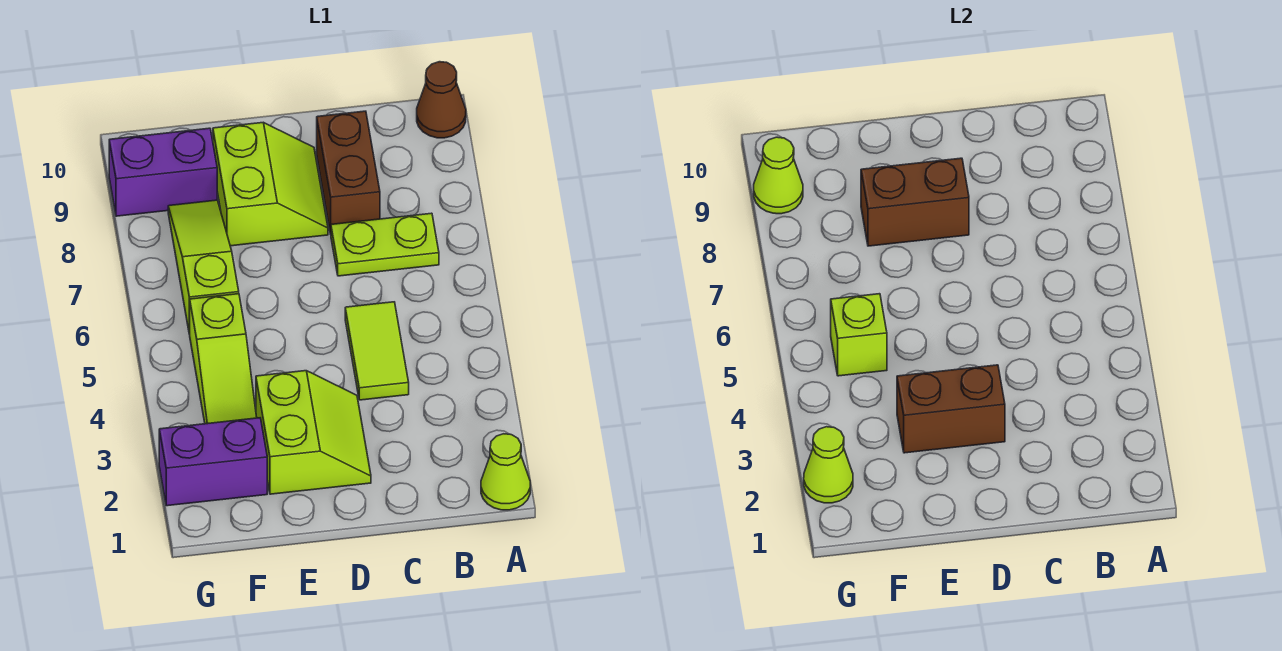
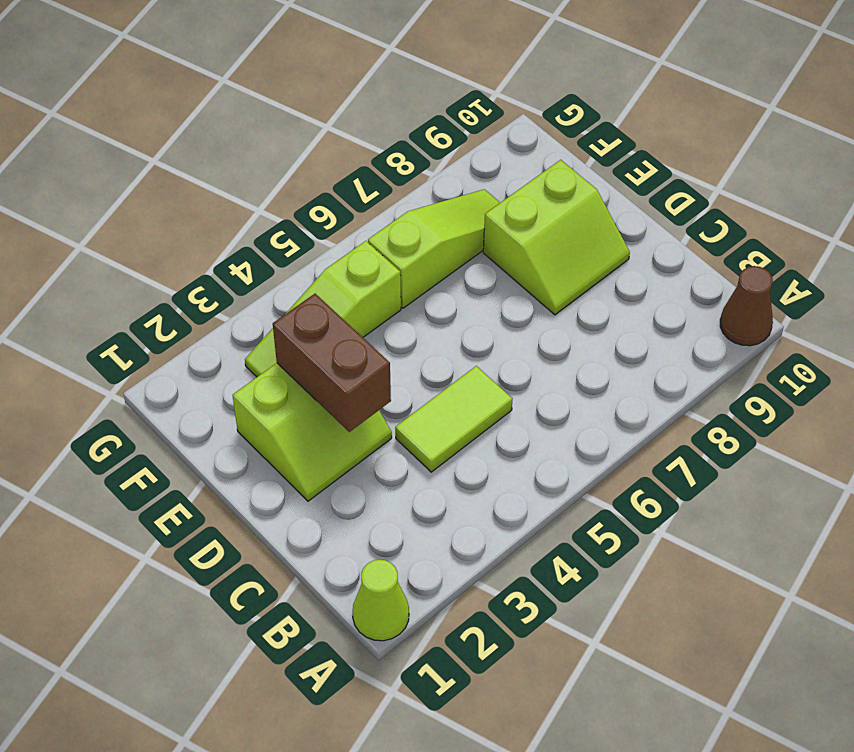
none -> lime plate B7:C7 level 1
none -> brown brick C8:C9 level 1
none -> purple brick F2:G2 level 1

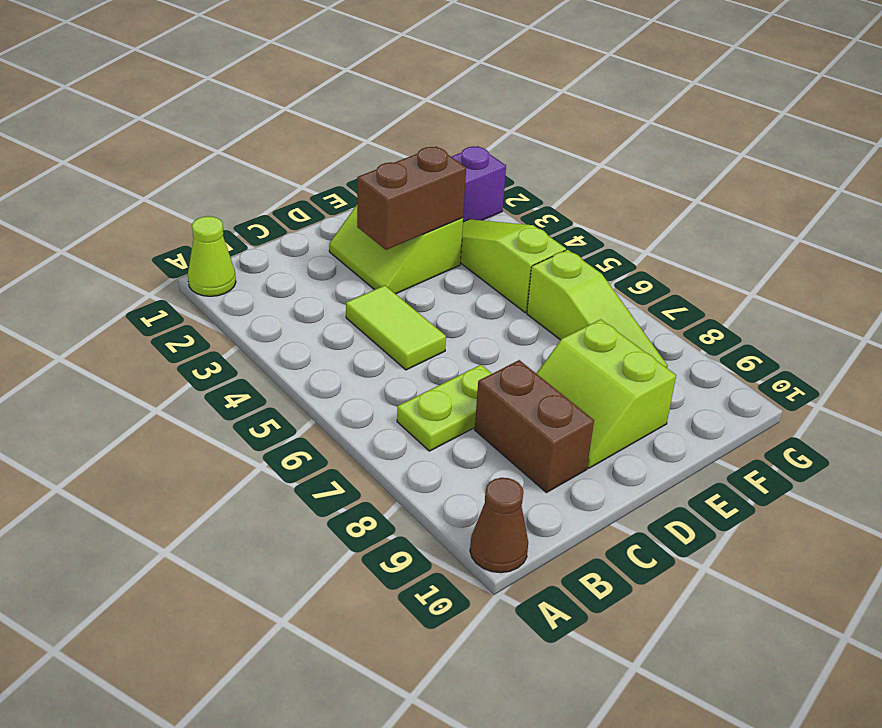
none -> purple brick F9:G9 level 1
none -> brown brick D8:E8 level 2
none -> lime brick F5 level 2

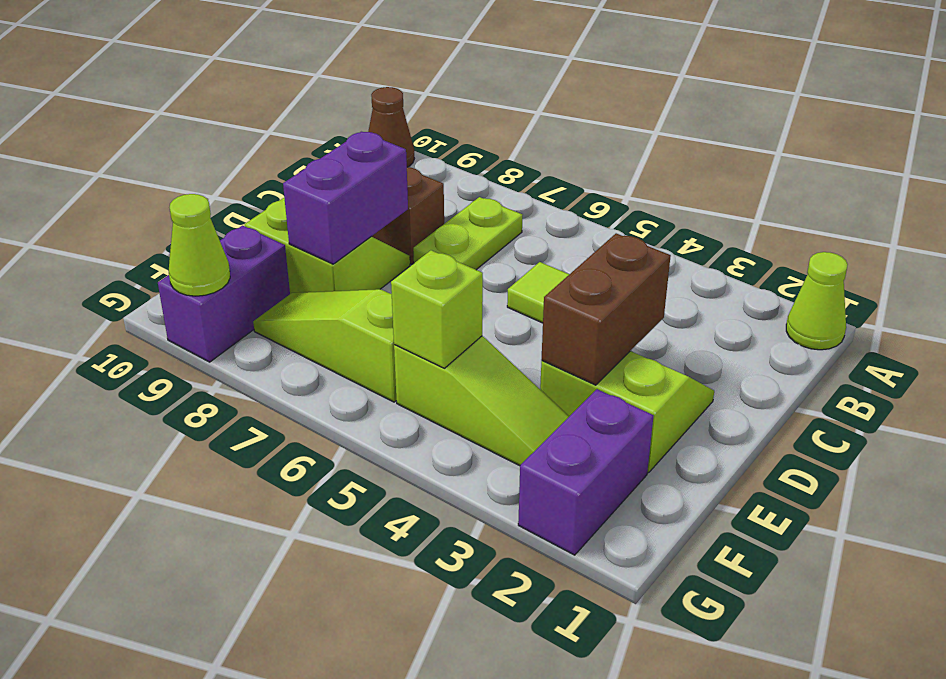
purple brick D8:E8 level 2 -> brown brick D8:E8 level 2
none -> lime cone G2 level 2

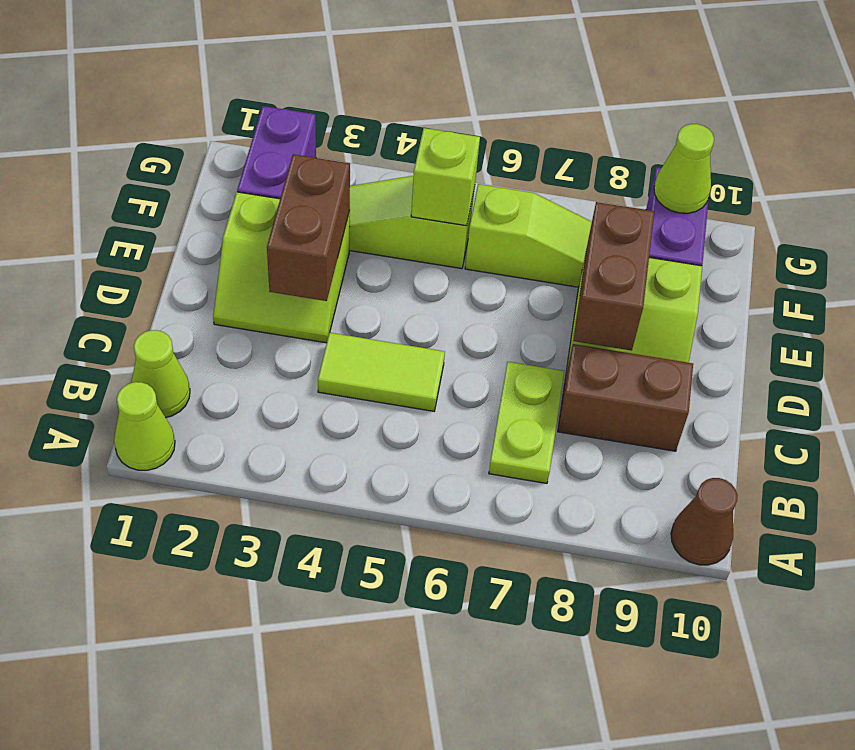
lime cone B1 level 1 -> lime cone G2 level 2

